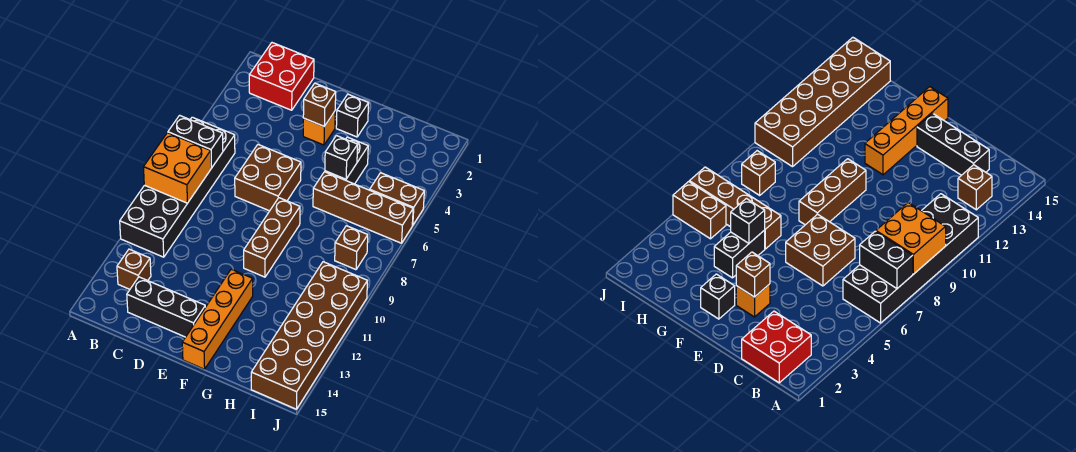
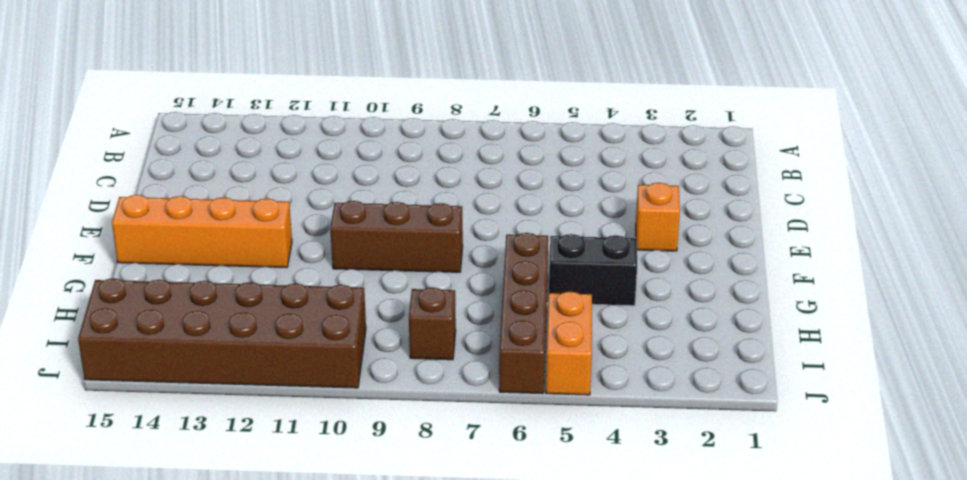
orange brick I5:J5 level 1 -> brown brick I5:J5 level 1
none -> black brick A6:B11 level 1
none -> red brick B1:C2 level 1
none -> brown brick B13 level 1

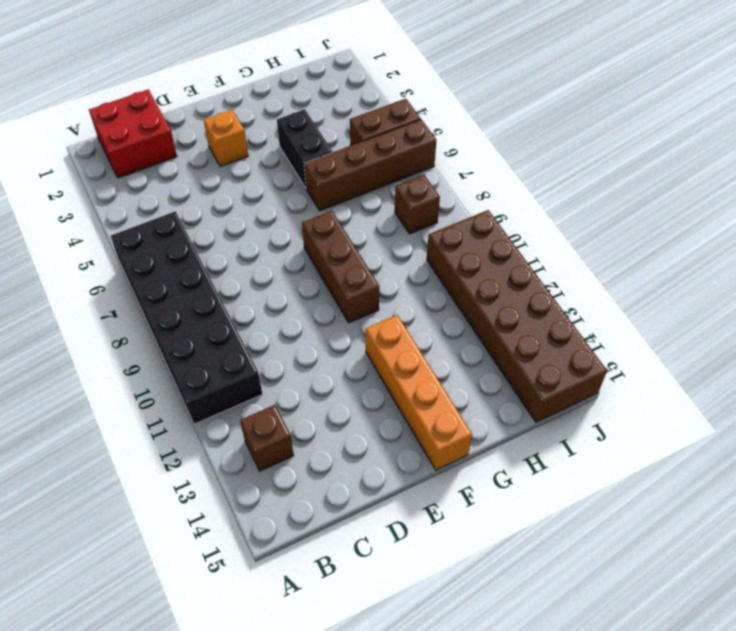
none -> black brick C14:E14 level 1
none -> brown brick D6:E7 level 1
none -> black brick F2 level 1

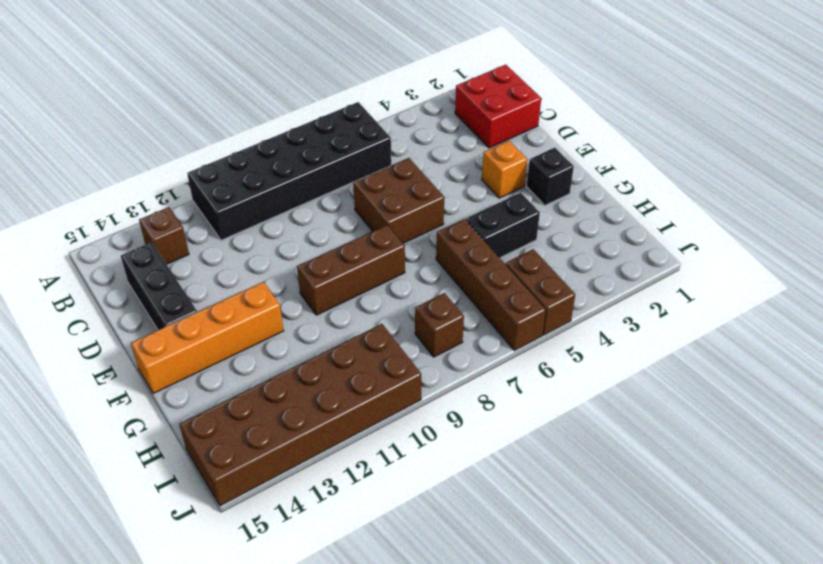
none -> black brick A7:B7 level 2
none -> orange brick A8:B9 level 2
none -> brown brick E3 level 2

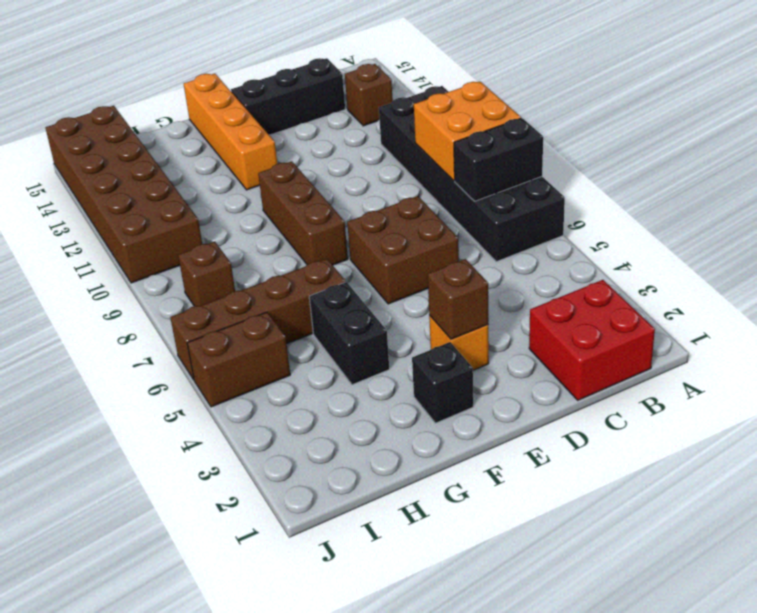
none -> black brick G5 level 2

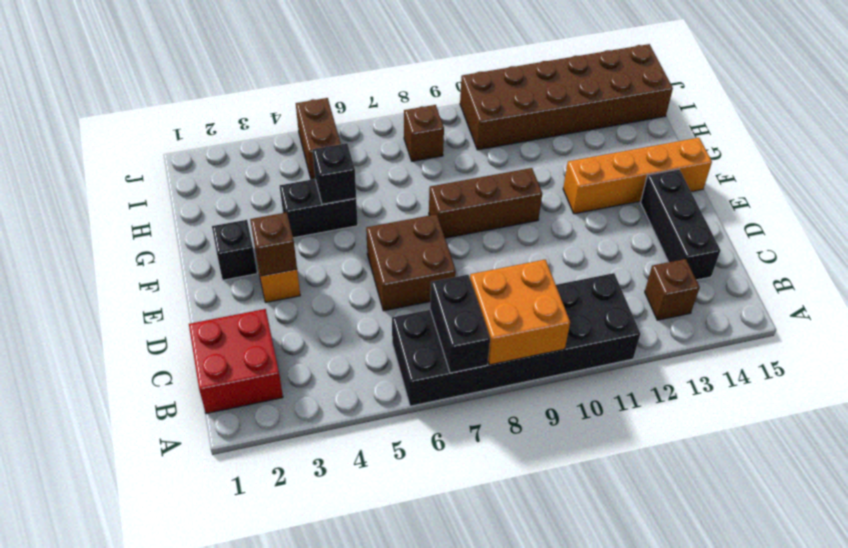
none -> brown brick G6:J6 level 1

